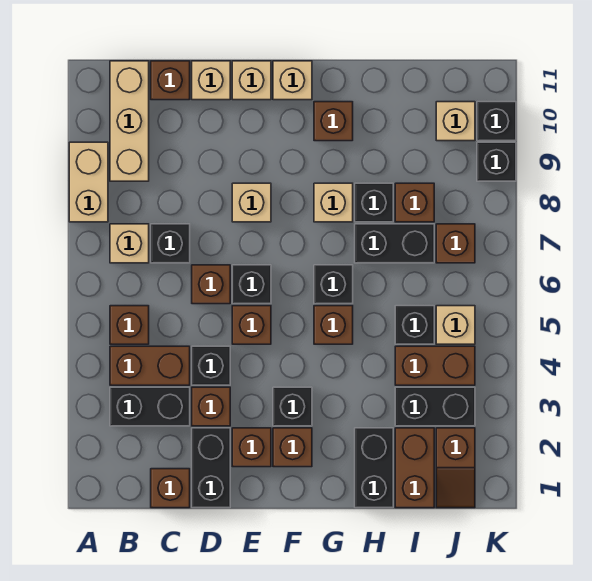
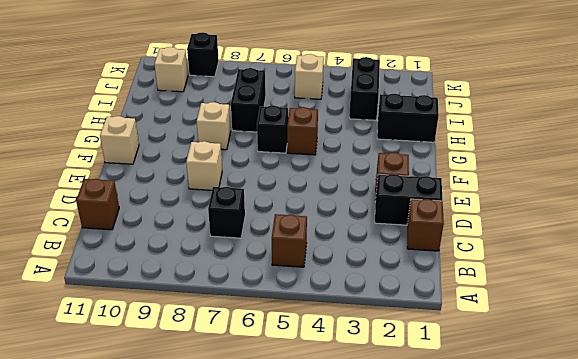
none -> tan brick A8:A9 level 1
none -> black brick B3:C3 level 1
none -> brown brick B4:C4 level 1
none -> tan brick B7 level 1

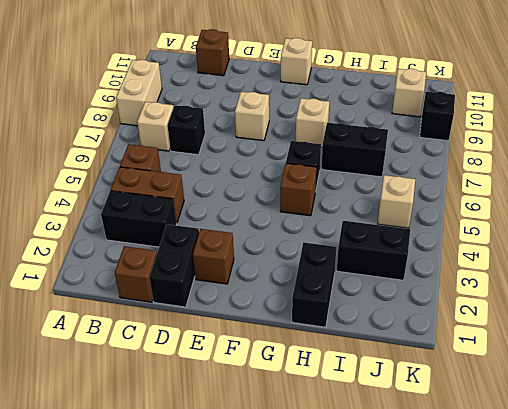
none -> tan brick B9:B11 level 1
none -> brown brick D3 level 1
none -> black brick D4 level 1
none -> brown brick D6 level 1

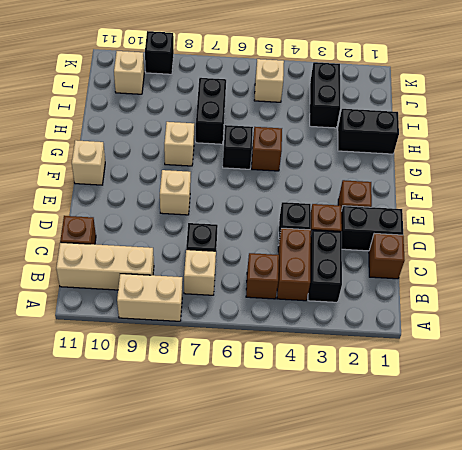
none -> brown brick D6 level 1
none -> tan brick D11 level 1
none -> brown brick E5 level 1
none -> black brick E6 level 1

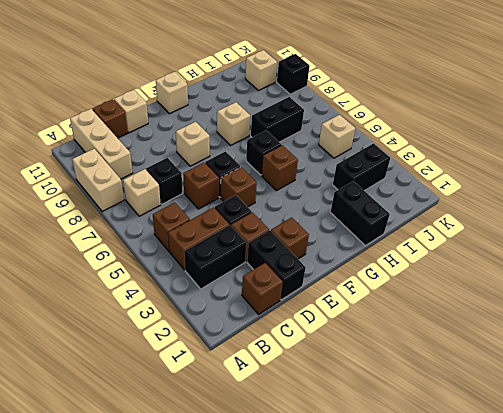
none -> tan brick E11 level 1
none -> brown brick F2 level 1
none -> black brick F3 level 1
none -> brown brick G10 level 1

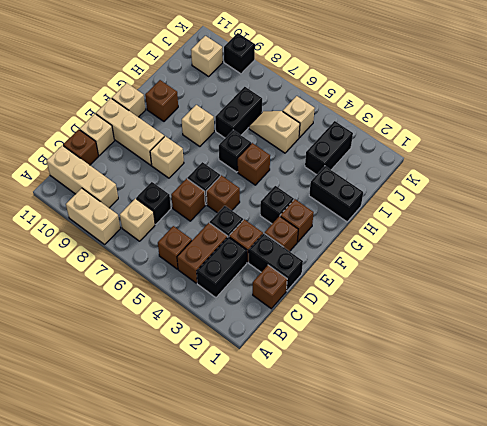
tan brick E9:E11 level 1 -> tan brick E11 level 1
tan slope I5:I6 level 1 top 5 -> black brick I5 level 1
none -> black brick H8 level 1
none -> brown brick I1:I2 level 1
none -> brown brick I4:J4 level 1
none -> brown brick I8 level 1

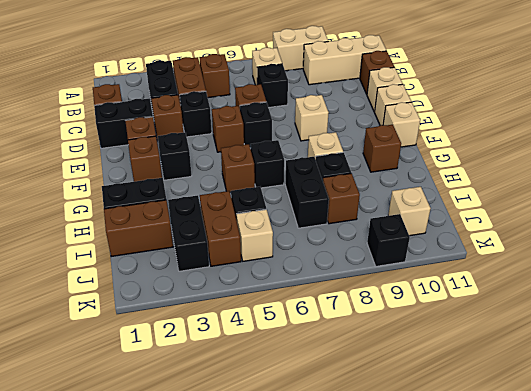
none -> brown slope J1:J2 level 1 top 2
none -> brown brick J7 level 1
none -> black brick K10 level 1

